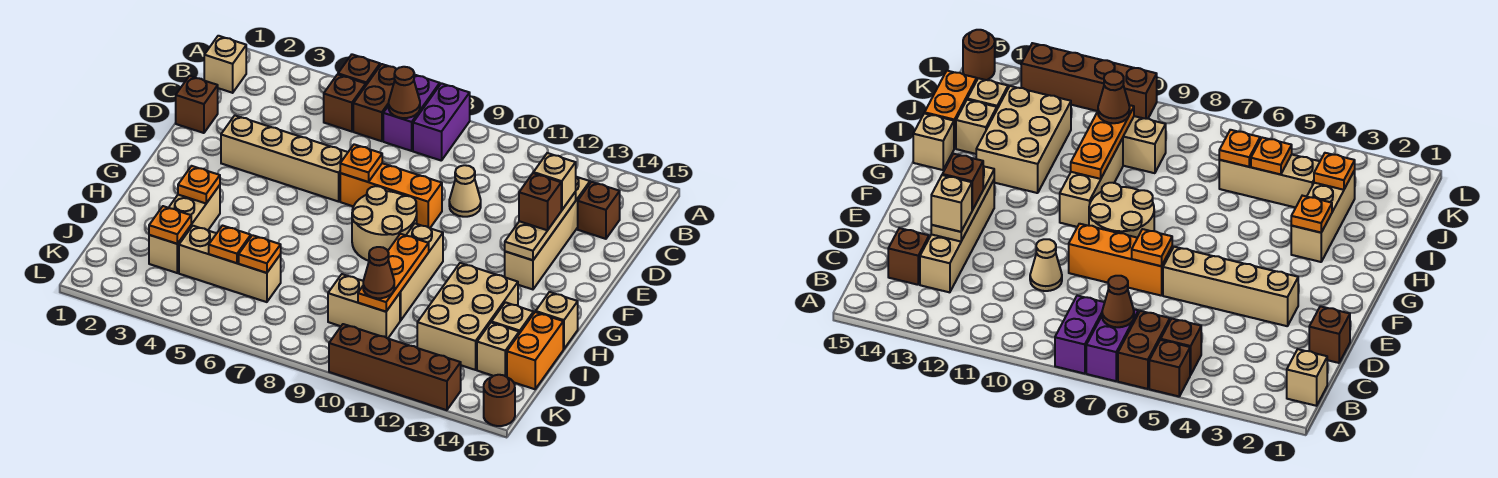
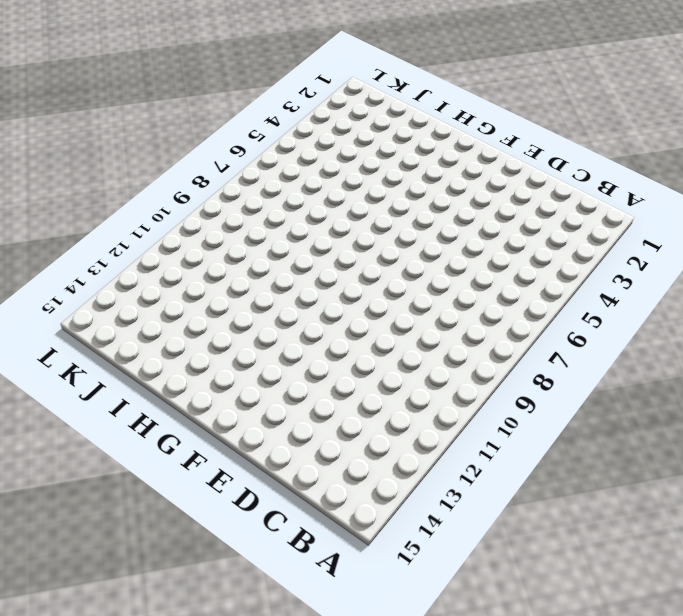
none -> brown brick A5 level 1
none -> brown brick A6:B6 level 1
none -> purple brick A7:B7 level 1
none -> purple brick A8:B8 level 1

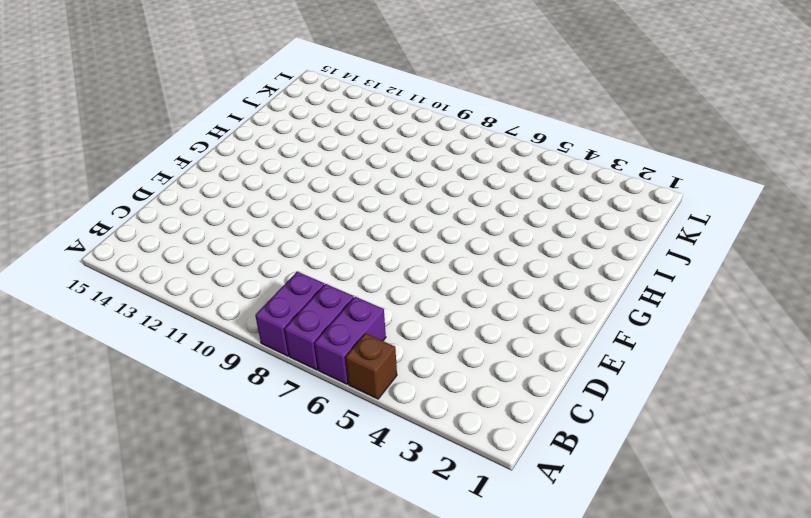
purple brick A6:B6 level 1 -> brown brick A6:B6 level 1
none -> tan brick B1 level 1
none -> brown brick B5 level 1
none -> tan brick C13:F13 level 1
none -> brown brick C14 level 1

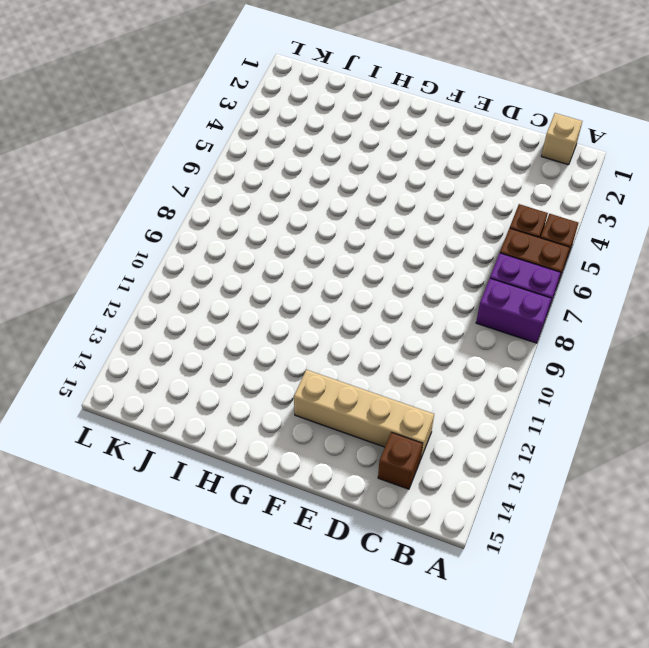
none -> brown brick D1 level 1
none -> tan cone D10 level 1
none -> tan brick E3:E6 level 1
none -> orange brick E7:E9 level 1

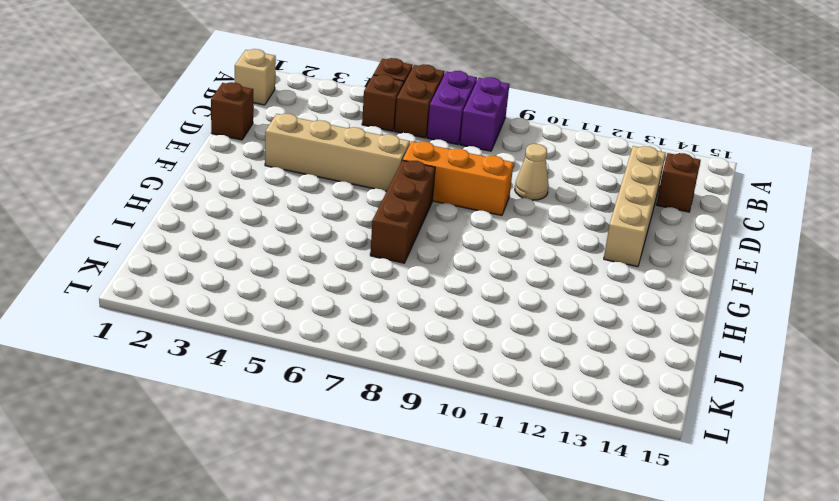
brown brick F7:H7 level 1 -> none
none -> tan round brick F8:G9 level 1
none -> tan brick G10:I10 level 1
none -> tan brick H3:J3 level 1
none -> tan brick H12:J13 level 1

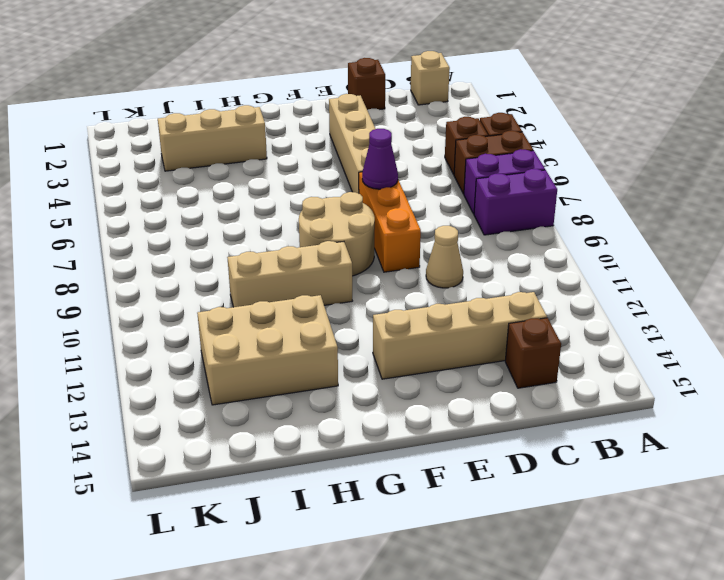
purple cone E7 level 2 -> orange plate E7 level 2
none -> tan brick H15 level 1
none -> tan brick I14 level 1
none -> orange brick I15:J15 level 1
none -> tan brick J4:J6 level 1

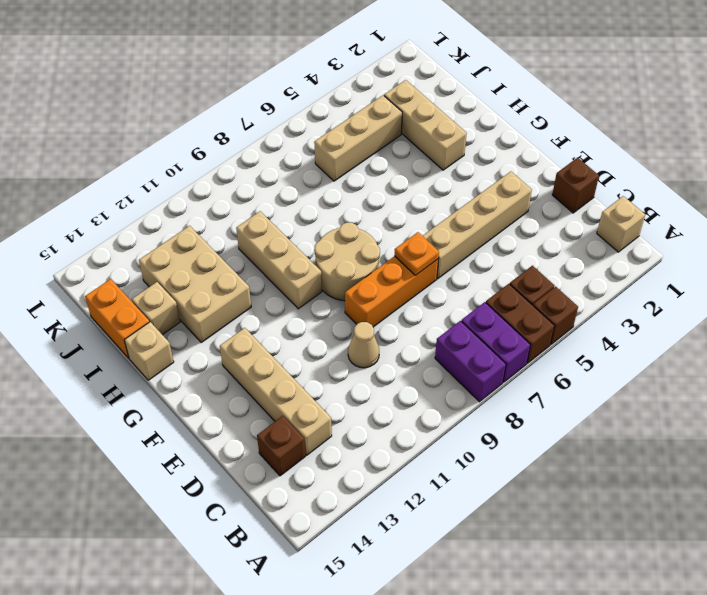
none -> tan brick J9:J10 level 1
none -> tan brick J14 level 1
none -> brown brick L10:L13 level 1
none -> brown round brick L15 level 1

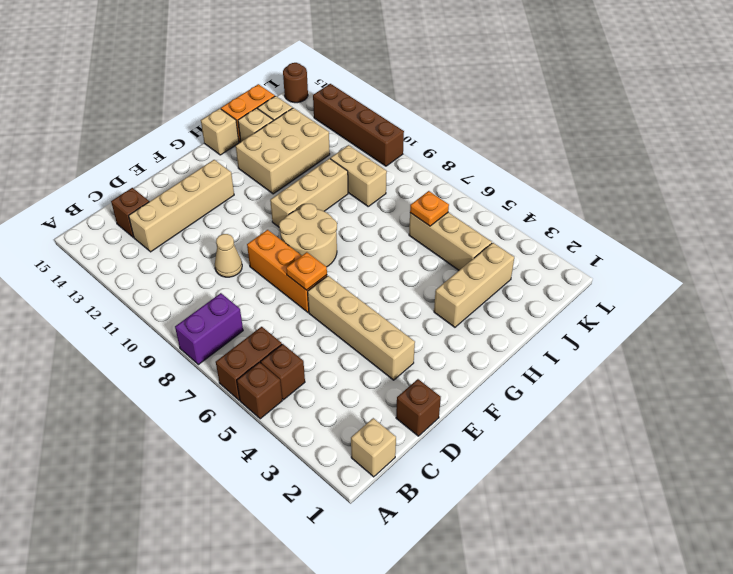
none -> purple brick A7:B7 level 1
none -> brown cone B7 level 2
none -> tan plate D13:F13 level 2
none -> orange plate H3 level 2

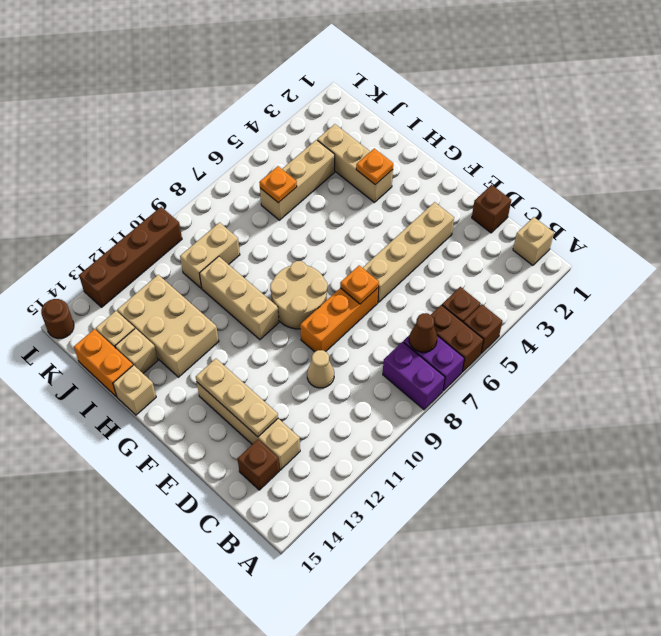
none -> orange plate H10:J10 level 2
none -> orange plate J3 level 2
none -> orange plate J5 level 2
none -> tan brick D13 level 3

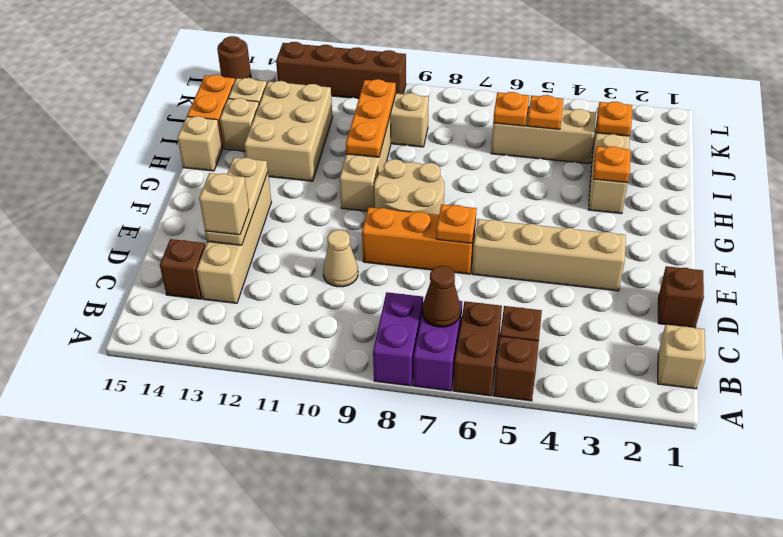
none -> brown brick E13 level 3
none -> brown cone J10 level 3

